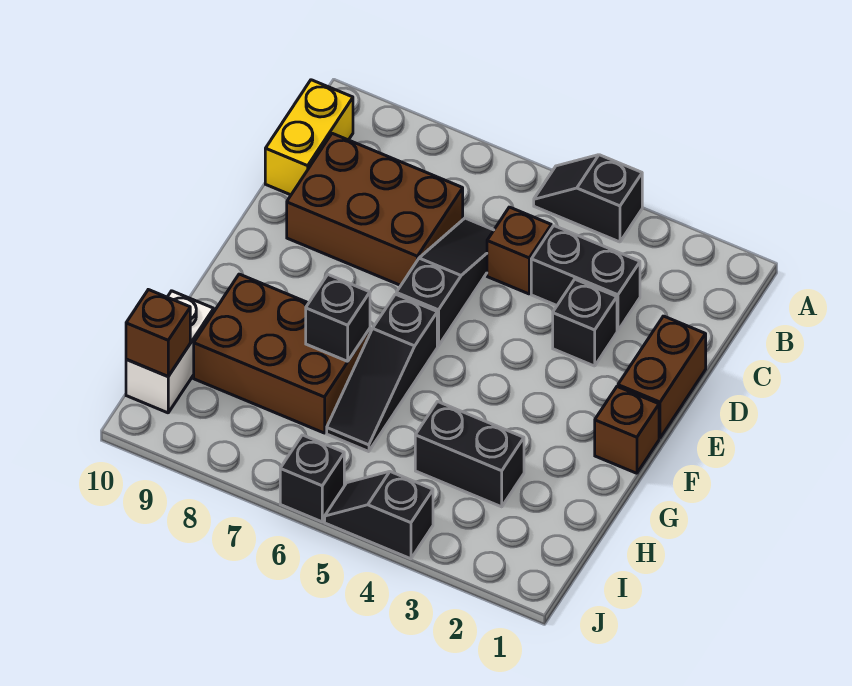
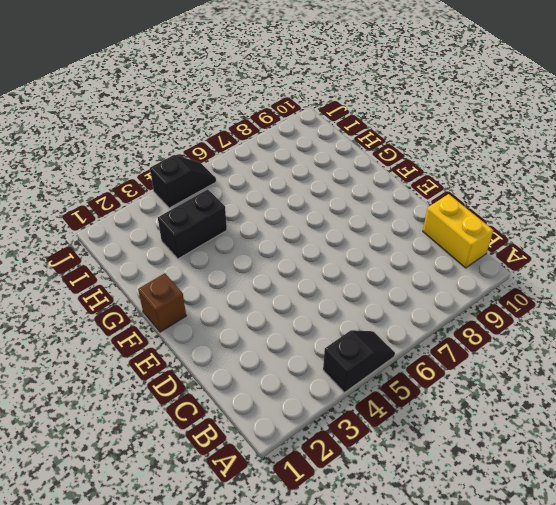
none -> black brick C3:C4 level 1
none -> brown brick C5 level 1
none -> black slope C6:E6 level 1 top E

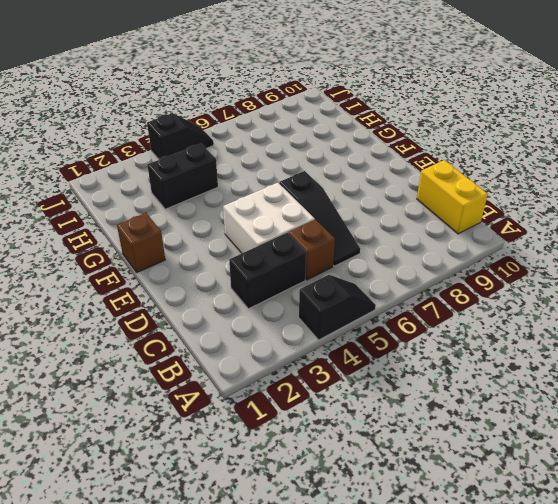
white brick D4:E5 level 1 -> none
none -> brown brick C7:D9 level 1
none -> brown brick D1:E1 level 1
none -> black brick D3 level 1

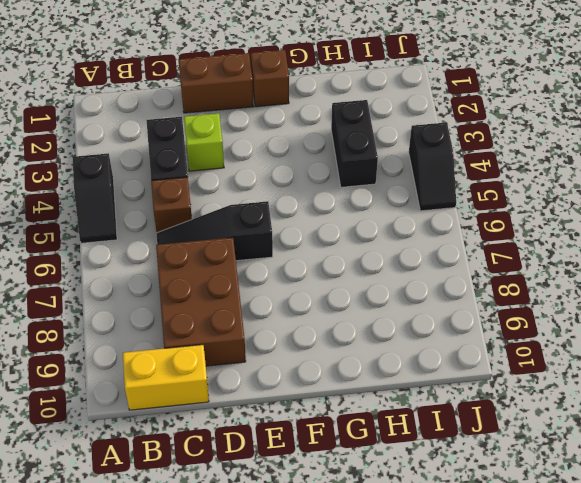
lime brick D3 level 1 -> black brick D3 level 1
none -> black slope F6:H6 level 1 top F
none -> brown brick G7:H9 level 1
none -> white brick H10:I10 level 1

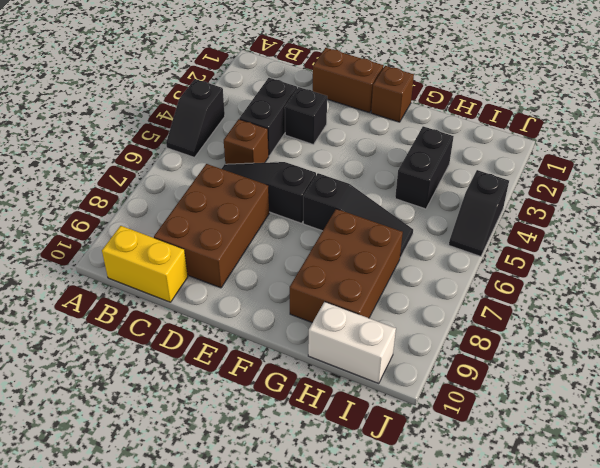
none -> black brick J6 level 1
none -> black brick G7 level 2
none -> brown brick I10 level 2

